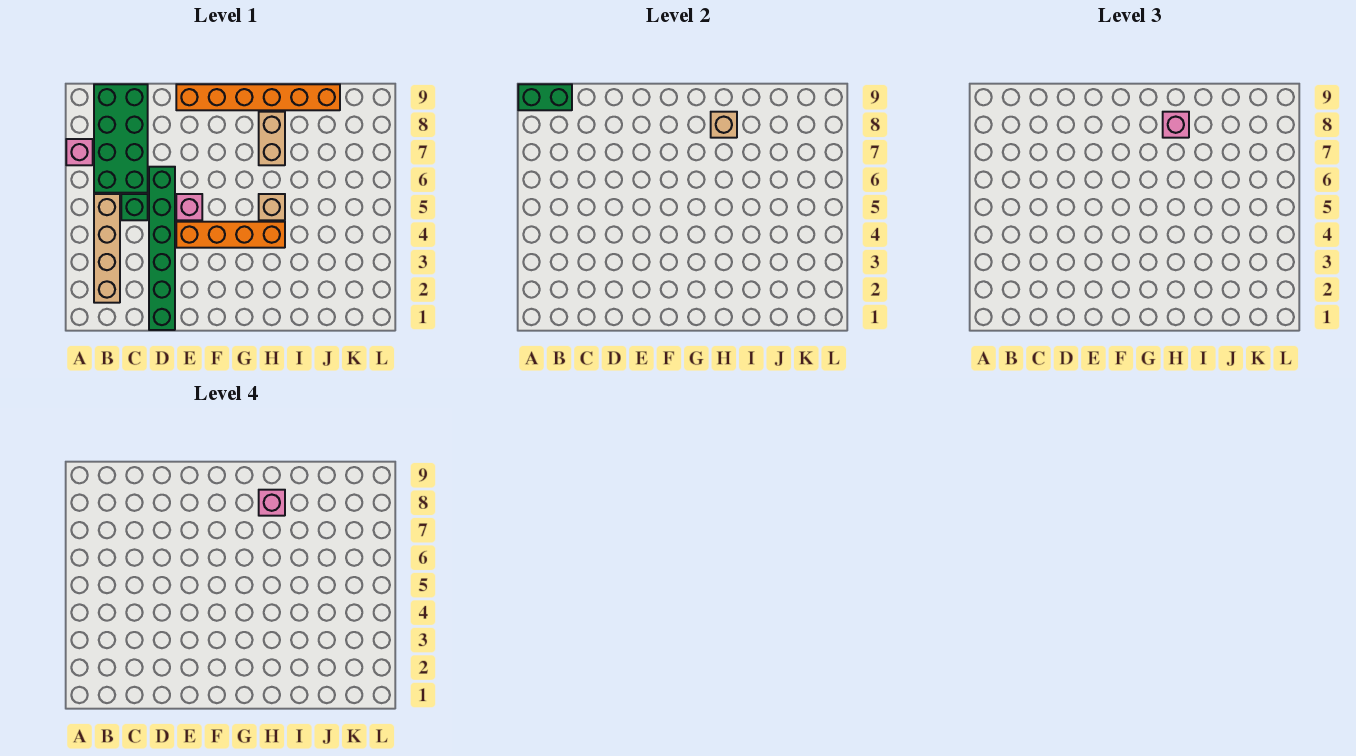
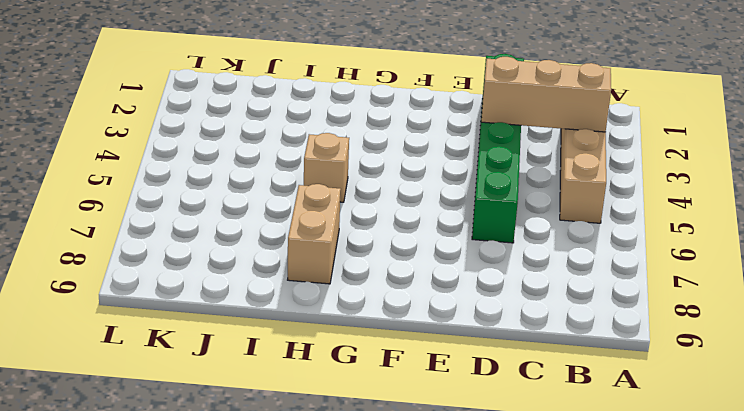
tan brick B3:D3 level 2 -> none
none -> pink brick A7 level 1
none -> green brick B6:C9 level 1
none -> green brick C5 level 1

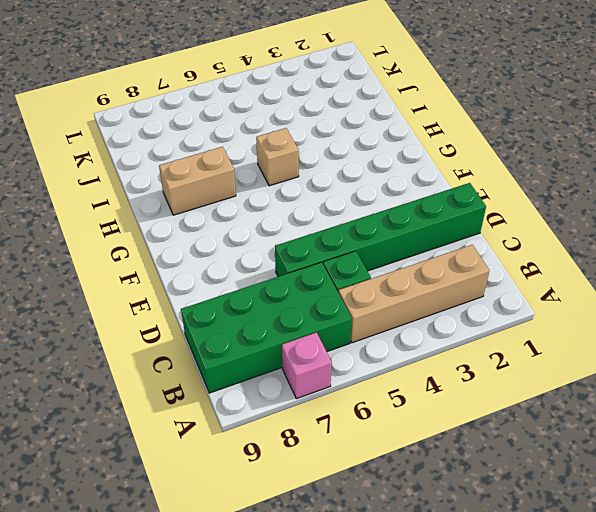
none -> orange brick E4:H4 level 1
none -> pink brick E5 level 1
none -> orange brick E9:J9 level 1

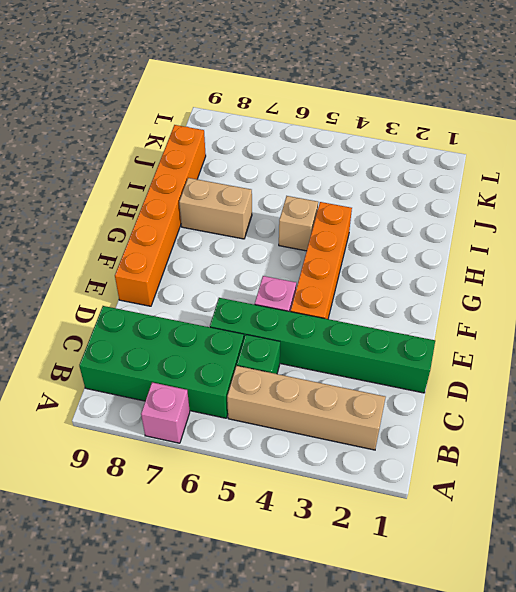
none -> green brick A9:B9 level 2
none -> tan brick H8 level 2
none -> pink brick H8 level 3

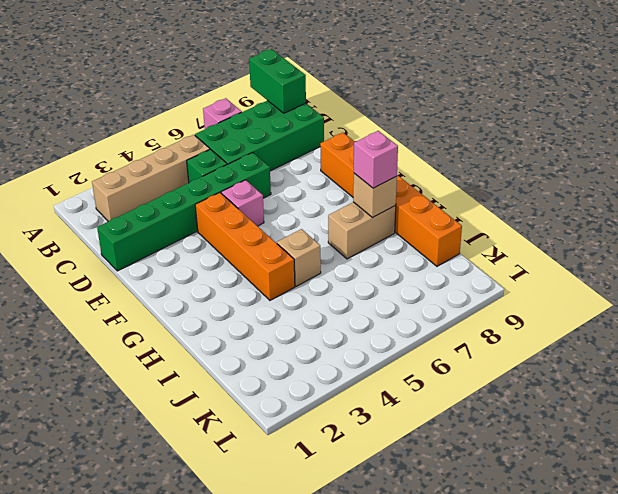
none -> pink brick H8 level 4

